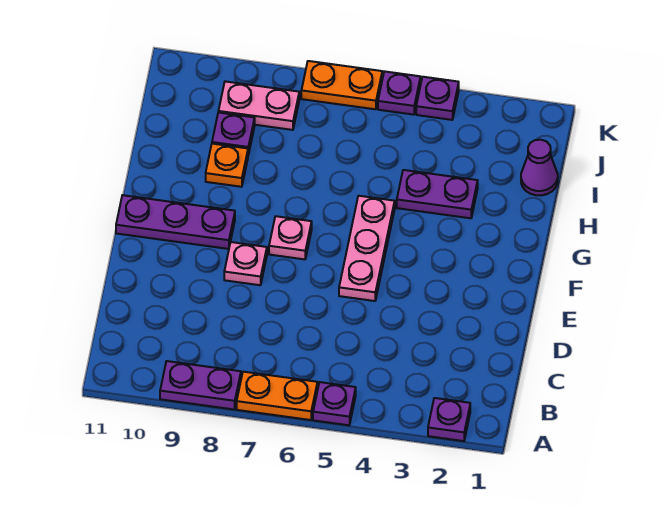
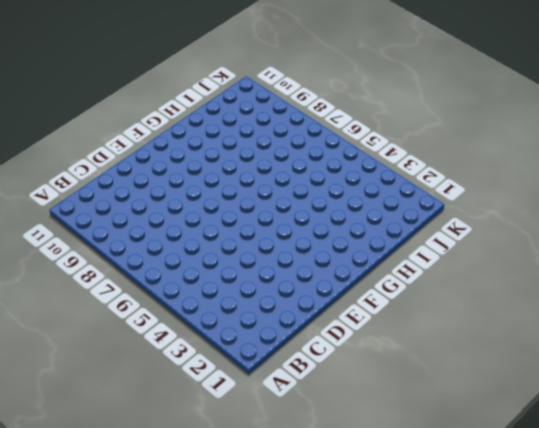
none -> purple plate A2 level 1
none -> purple plate A5 level 1
none -> orange plate A6:A7 level 1

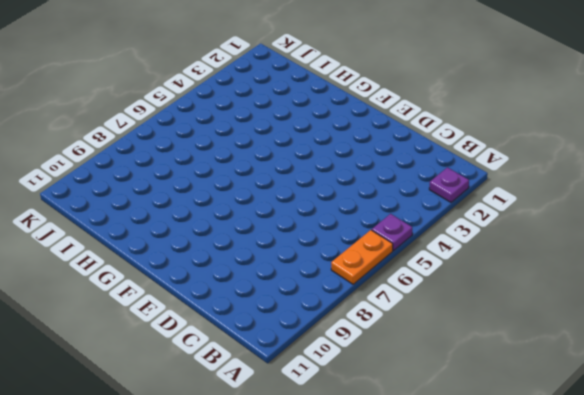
none -> purple plate A8:A9 level 1
none -> pink plate E5:G5 level 1
none -> pink plate E8 level 1

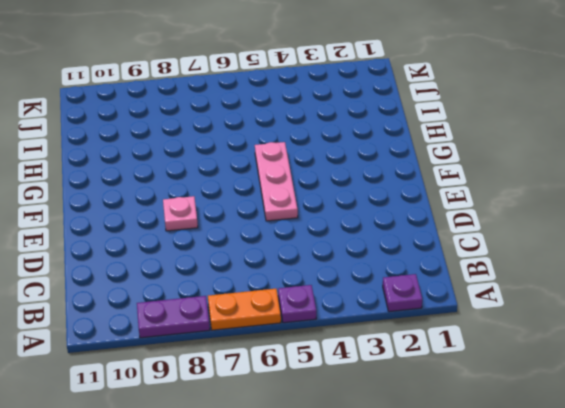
none -> pink plate F7 level 1
none -> purple plate F9:F11 level 1
none -> purple plate H3:H4 level 1

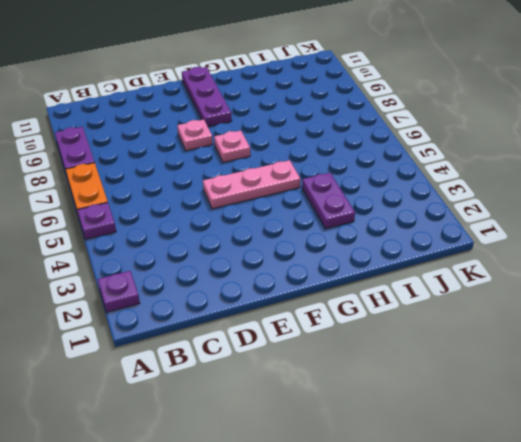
none -> orange plate H9 level 1
none -> purple cone I1 level 1
none -> purple plate I9 level 1

